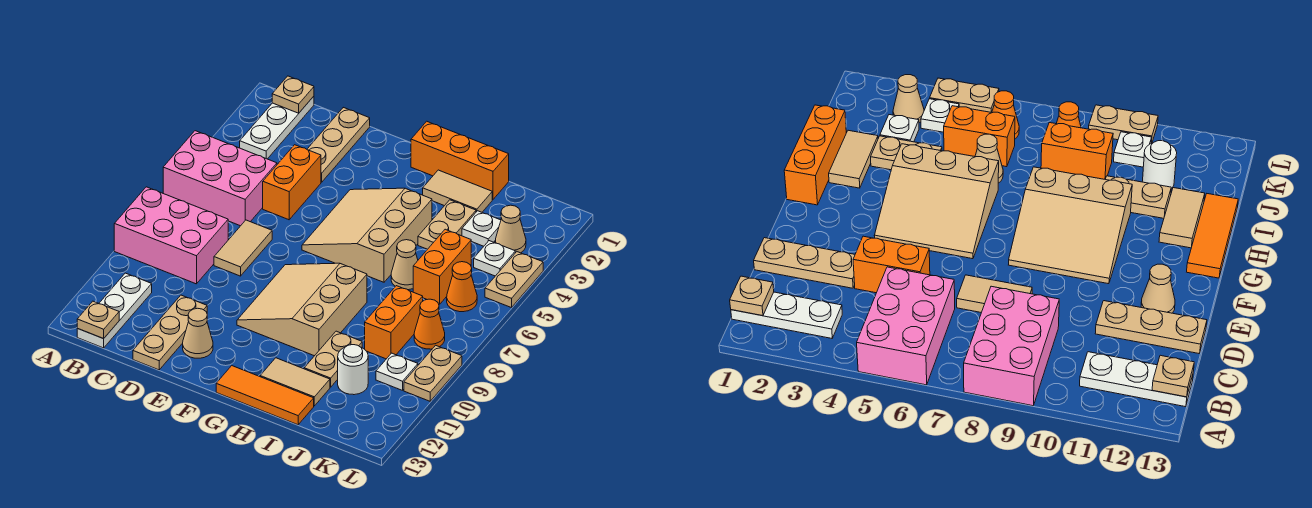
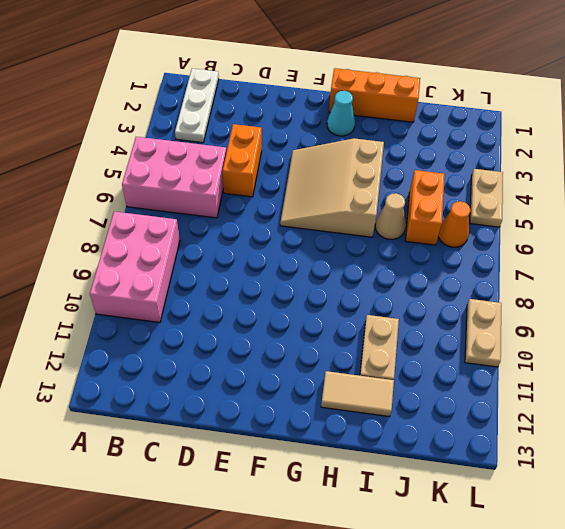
pink brick A8:B10 level 1 -> pink brick A8:C9 level 1
cyan cone G2 level 1 -> none
none -> white plate B11:B13 level 1
none -> tan plate D1:D3 level 1
none -> tan tile D7:D8 level 1
none -> tan plate D11:D13 level 1

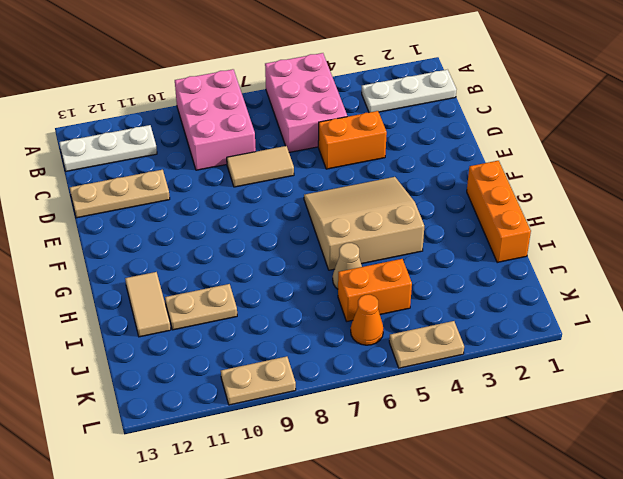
none -> tan plate D1:D3 level 1
none -> tan cone E12 level 1
none -> tan slope F8:H10 level 1 top H
none -> orange tile G13:I13 level 1

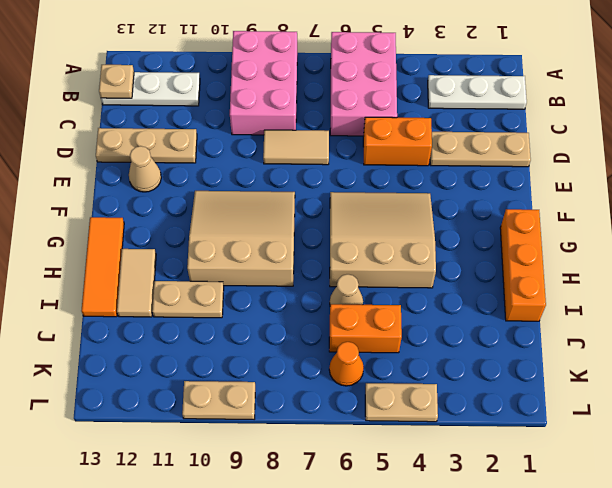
none -> tan tile H2:I2 level 1
none -> tan plate I3:I4 level 1
none -> white plate J3 level 1
none -> orange brick J8:J9 level 1

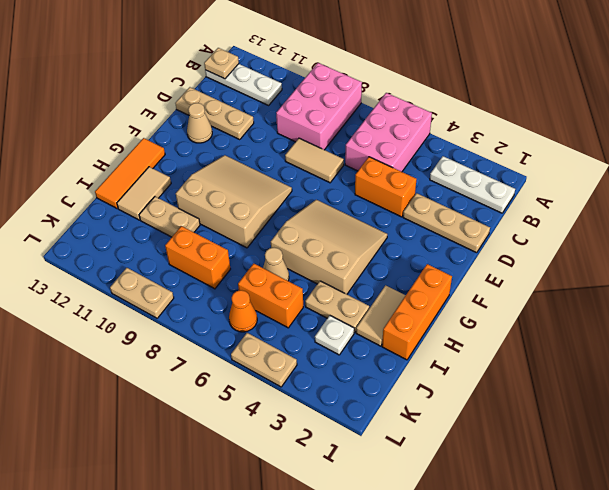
none -> white round brick J11 level 1
none -> tan cone K3 level 1
none -> white plate K4 level 1
none -> orange cone K8 level 1

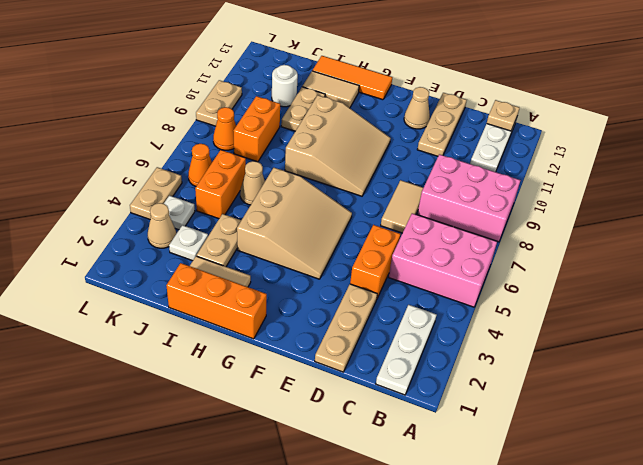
none -> white plate K10 level 1
none -> tan plate B1 level 2

